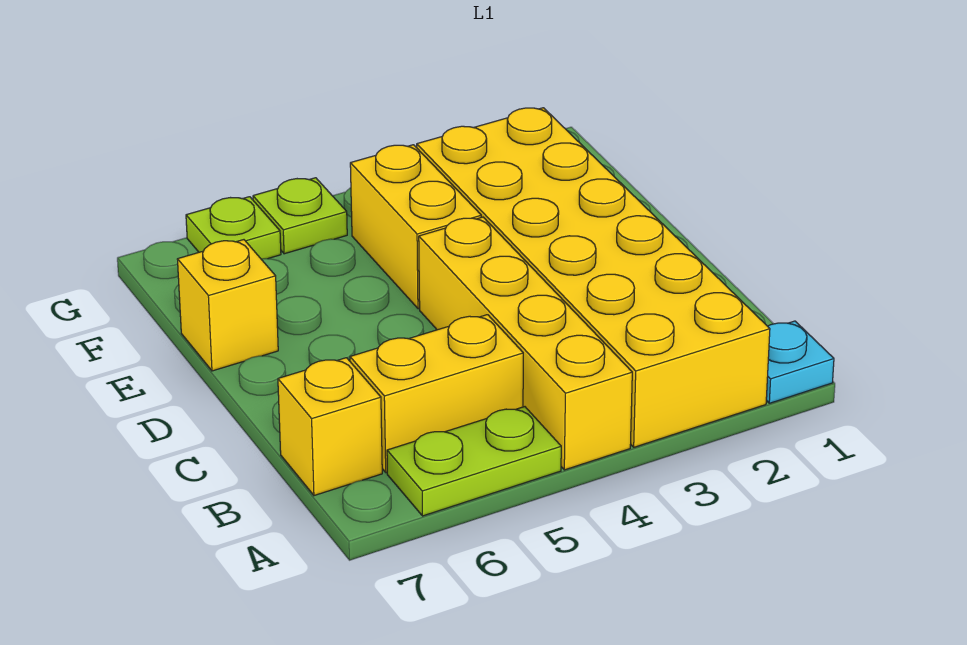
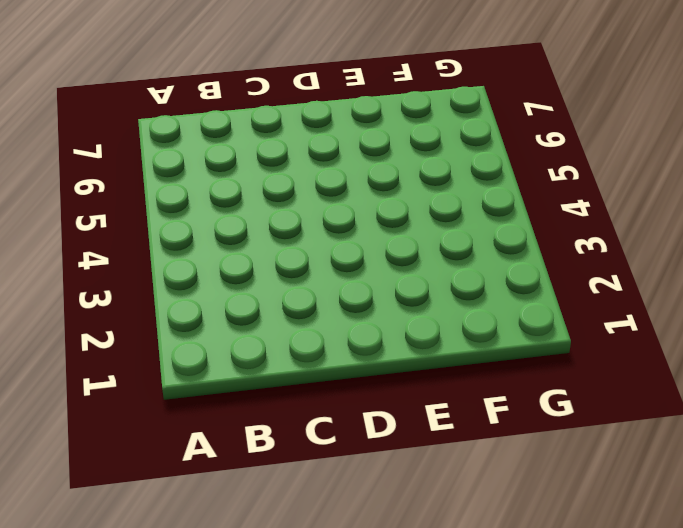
none -> cyan plate A1 level 1
none -> yellow brick A2:F3 level 1

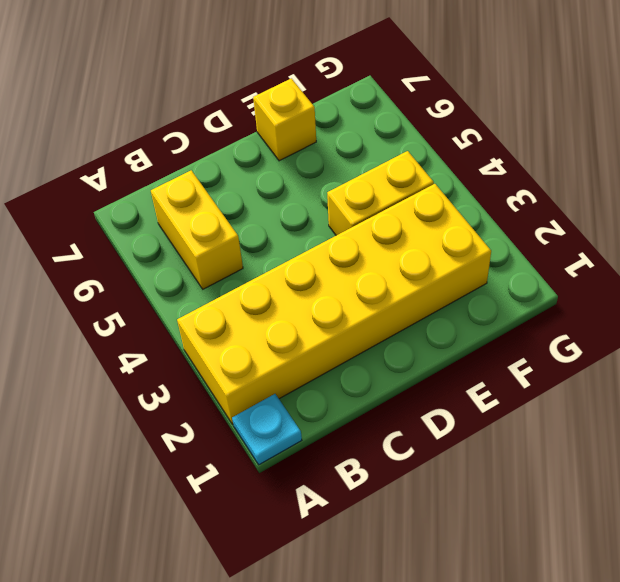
none -> yellow brick A4:D4 level 1
none -> lime plate A5:A6 level 1

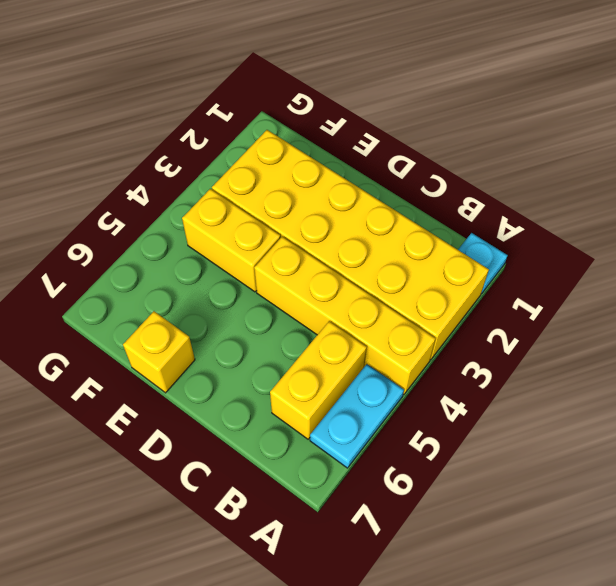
cyan plate A5:A6 level 1 -> lime plate A5:A6 level 1
none -> yellow brick B7 level 1
none -> lime plate G5 level 1

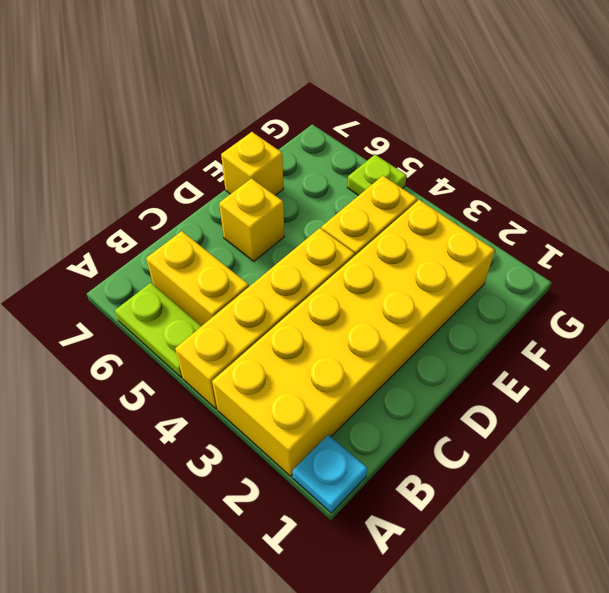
yellow brick D6 level 1 -> yellow brick B7 level 1
none -> lime plate G6 level 1

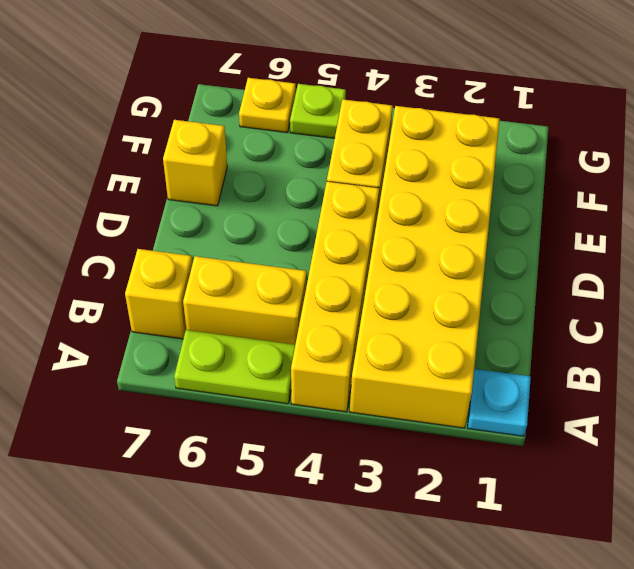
yellow plate G6 level 1 -> lime plate G6 level 1

